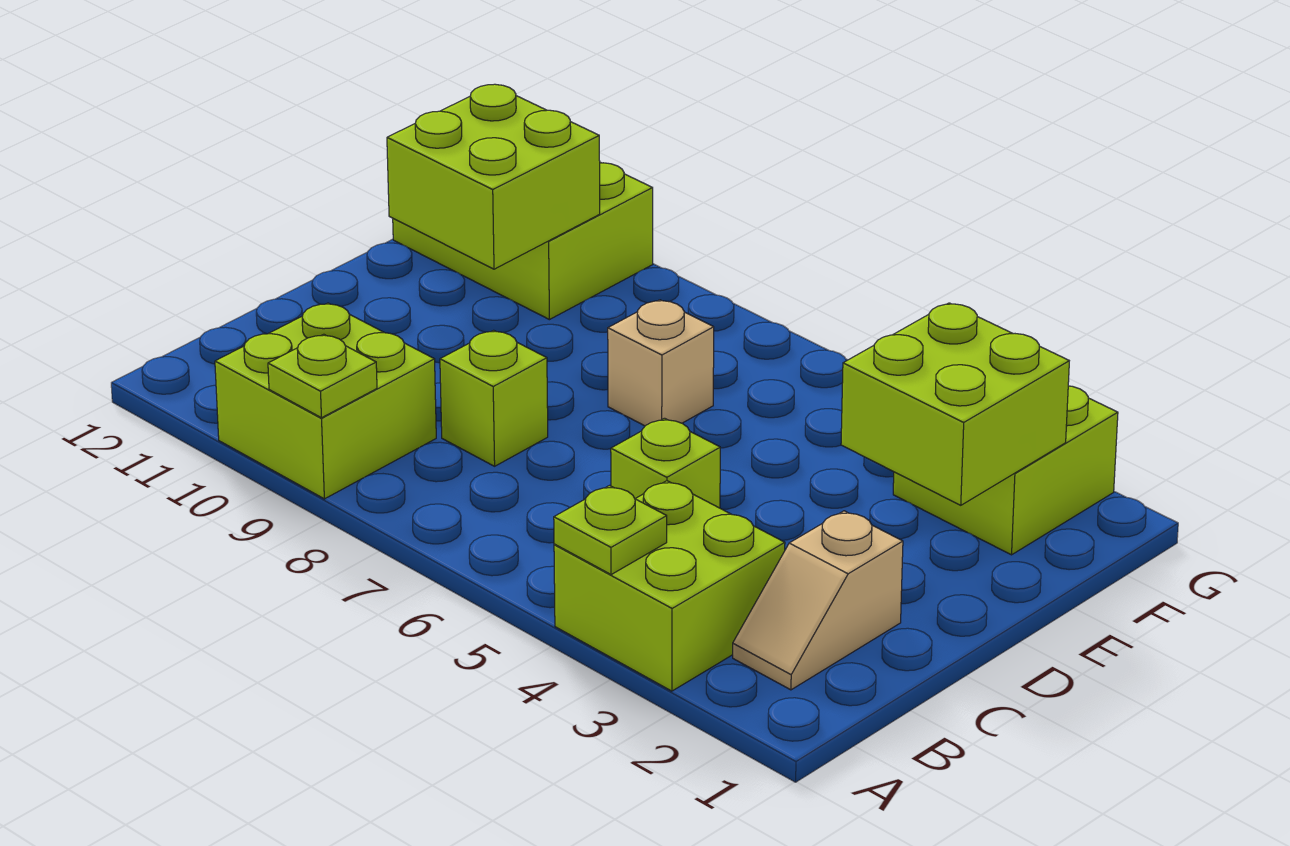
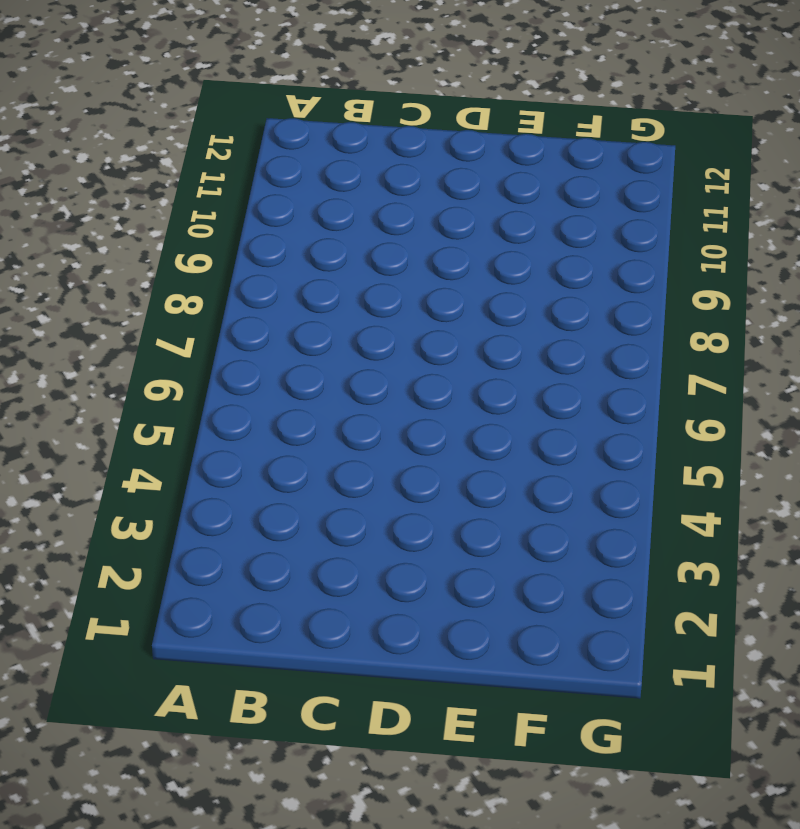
none -> lime brick A3:B4 level 1
none -> lime brick A9:B10 level 1
none -> tan slope B2:C2 level 1 top C

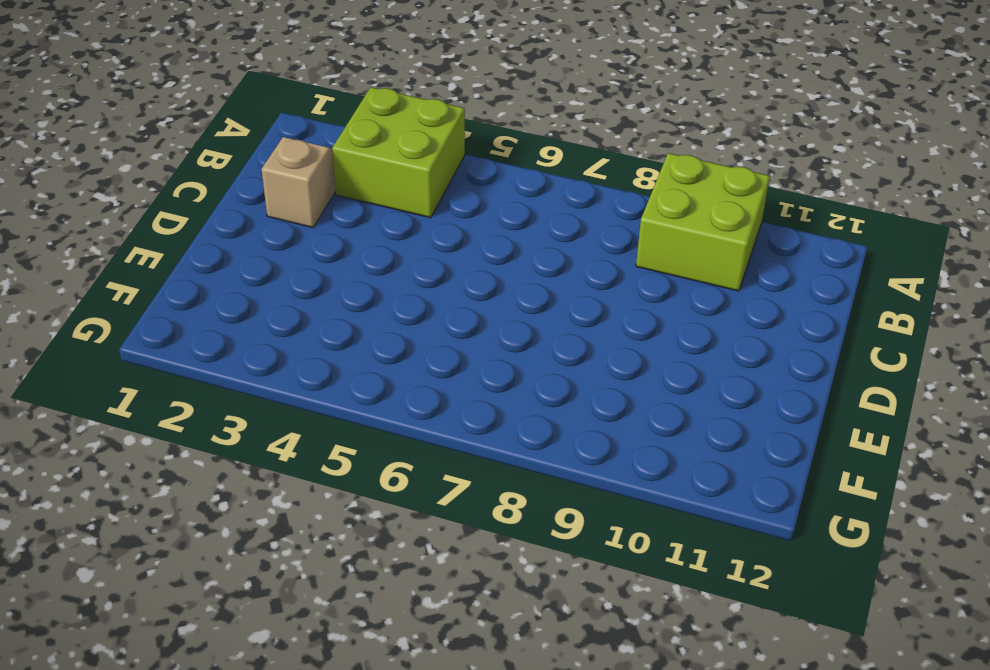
none -> lime brick C5 level 1
none -> lime brick C8 level 1
none -> tan brick E7 level 1

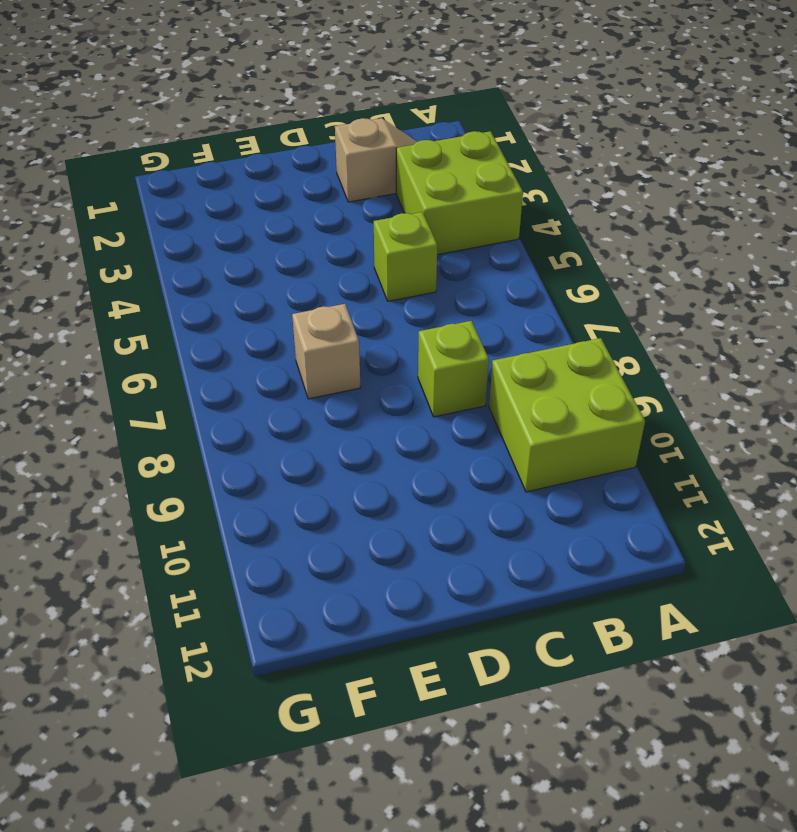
none -> lime brick F2:G3 level 1
none -> lime brick F10:G12 level 1
none -> lime plate A4 level 2

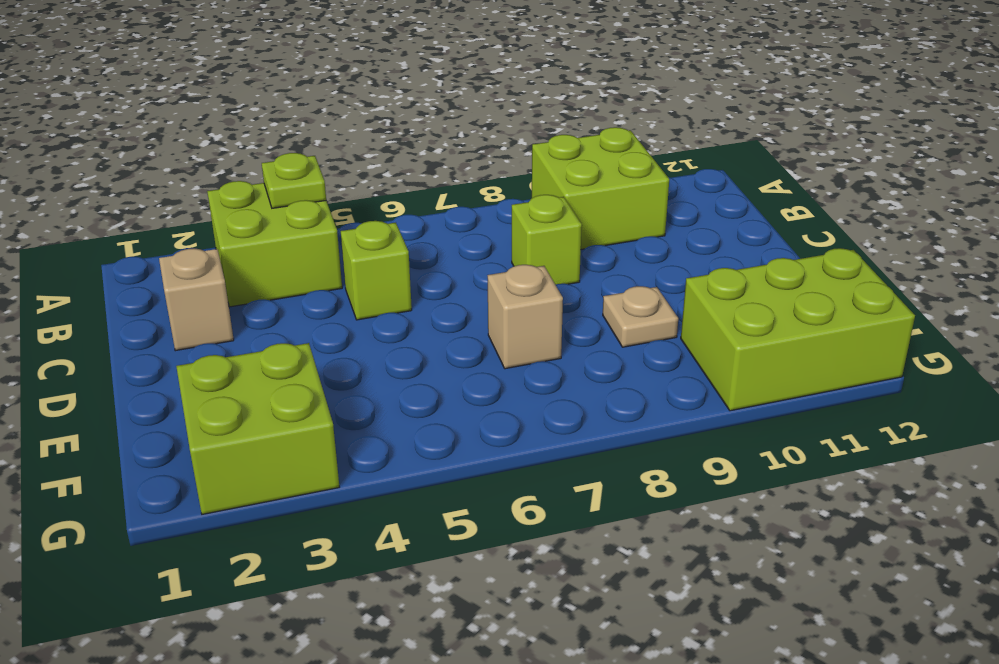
tan plate E9 level 1 -> none
none -> lime plate A9 level 2
none -> lime brick E2:F3 level 2
none -> lime brick E10:F11 level 2

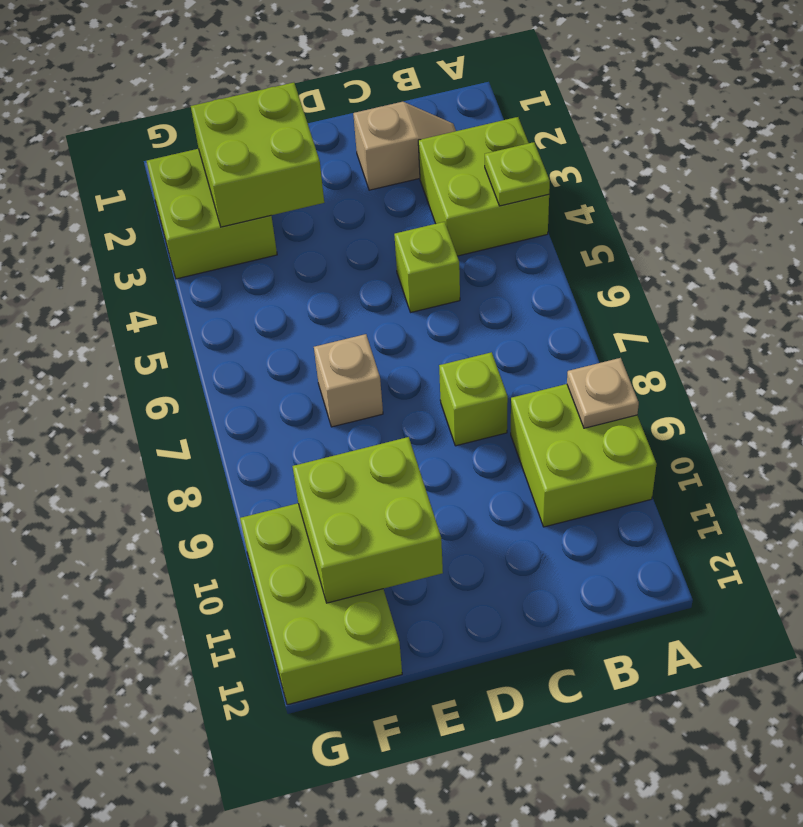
tan plate A9 level 2 -> lime plate A9 level 2

